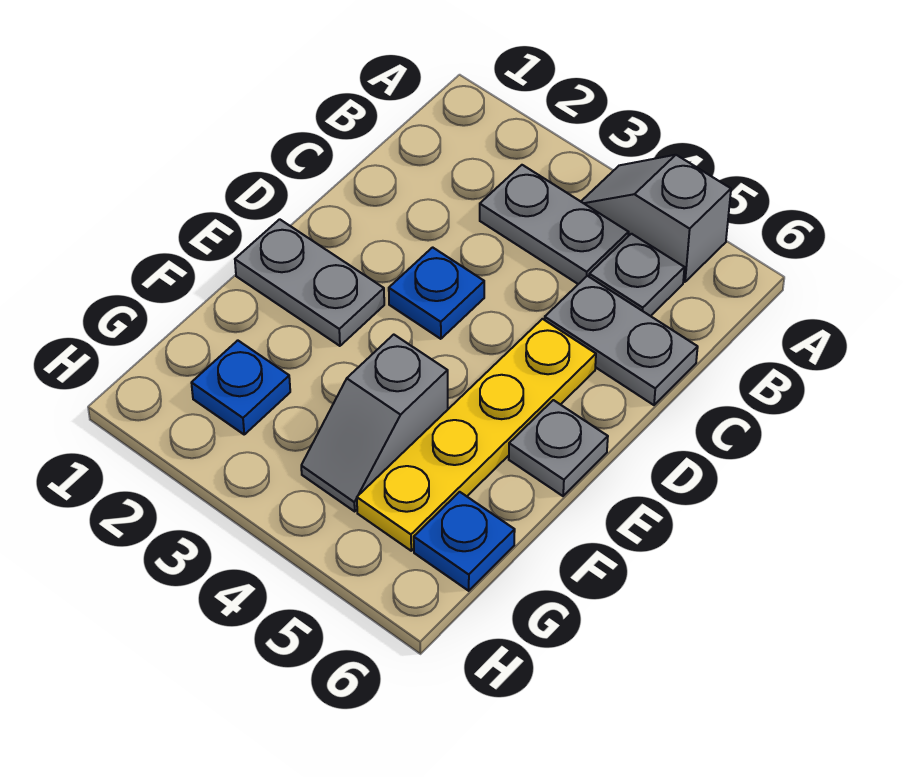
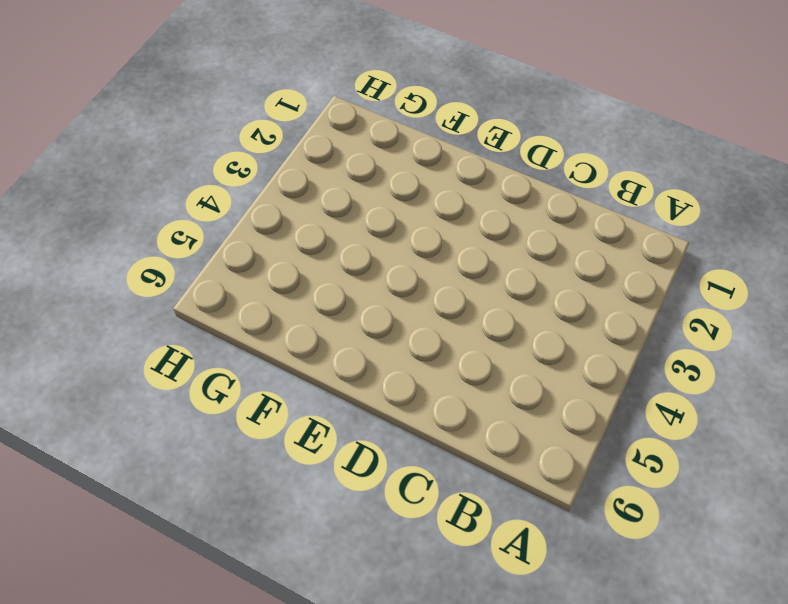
none -> grey slope A4:A5 level 1 top 5
none -> grey plate B3:B4 level 1

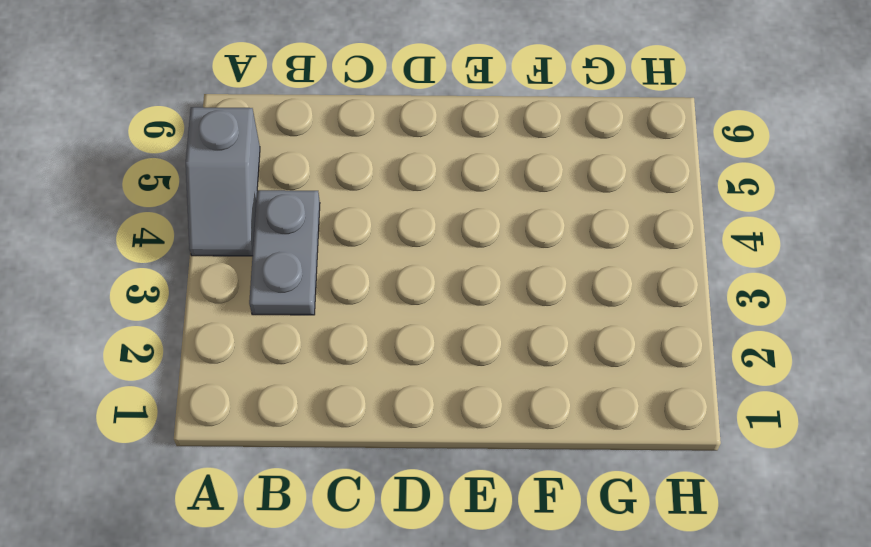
none -> grey plate B5 level 1
none -> grey plate C5:C6 level 1

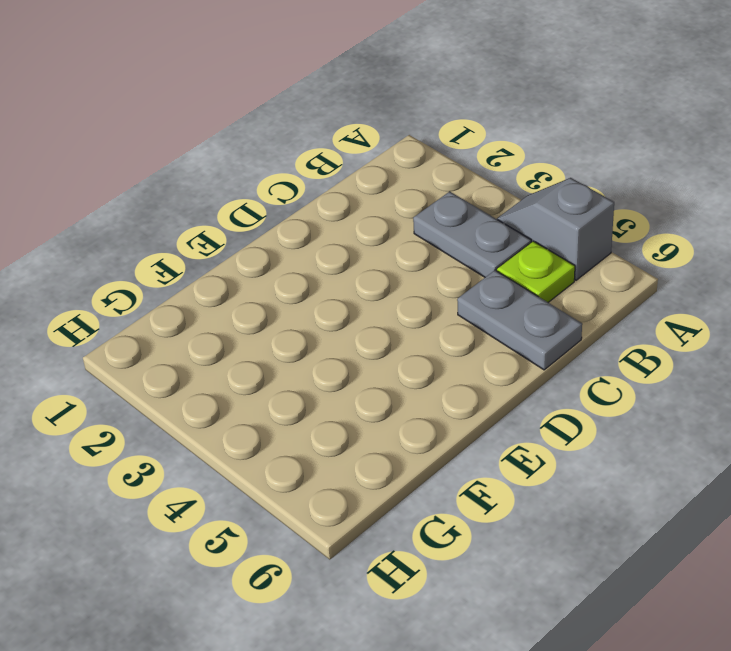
lime plate B5 level 1 -> grey plate B5 level 1
none -> blue plate D3 level 1
none -> yellow plate D5:G5 level 1

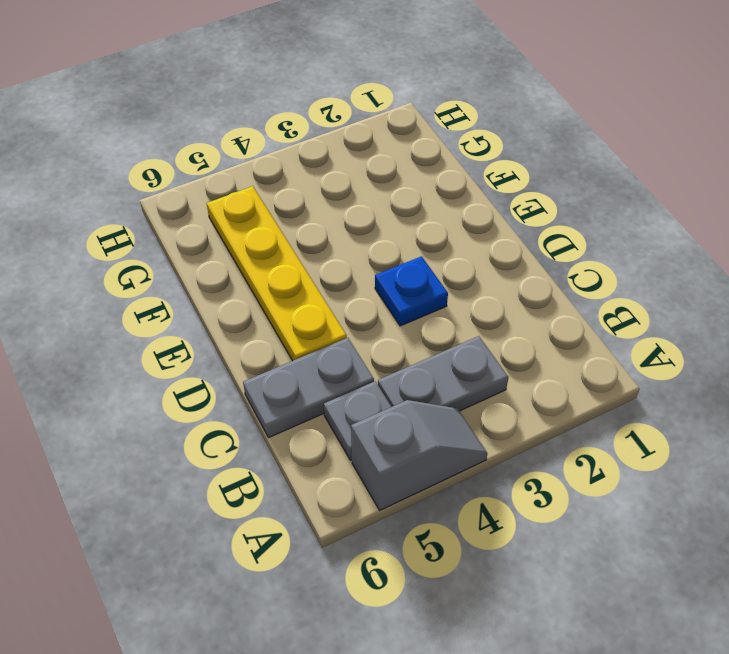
none -> grey plate E1:E2 level 1
none -> grey plate E6 level 1

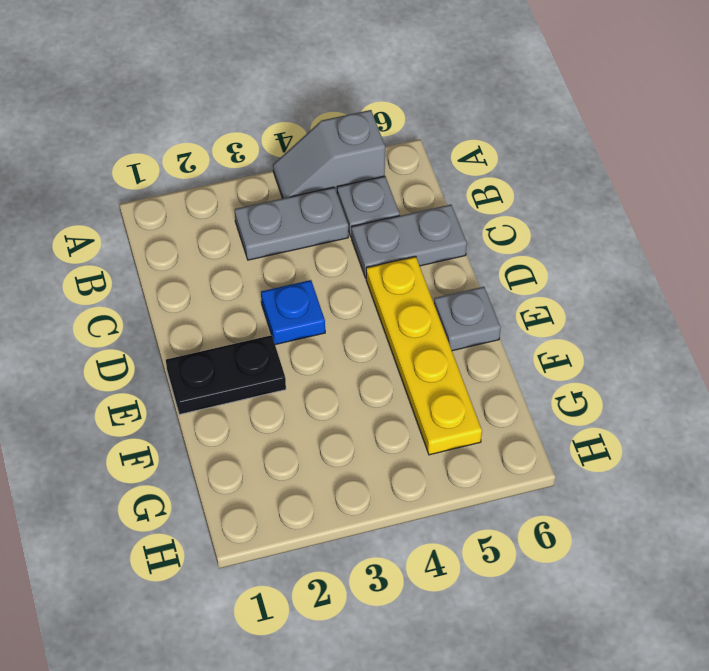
black plate E1:E2 level 1 -> grey plate E1:E2 level 1
none -> grey slope F4:G4 level 1 top F
none -> blue plate G2 level 1

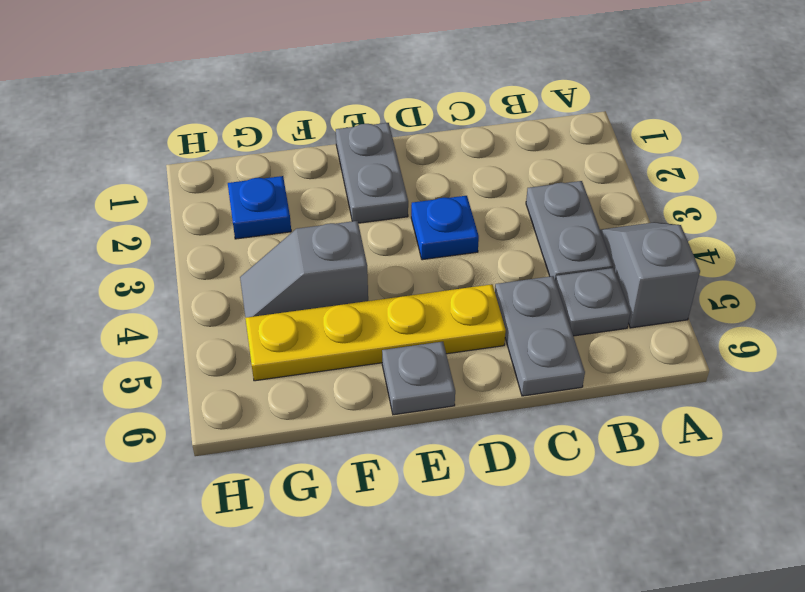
none -> blue plate G6 level 1

